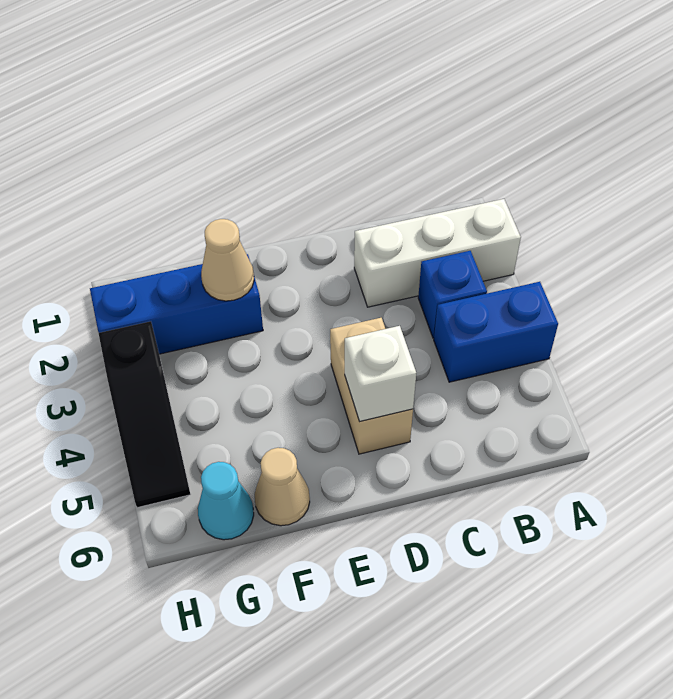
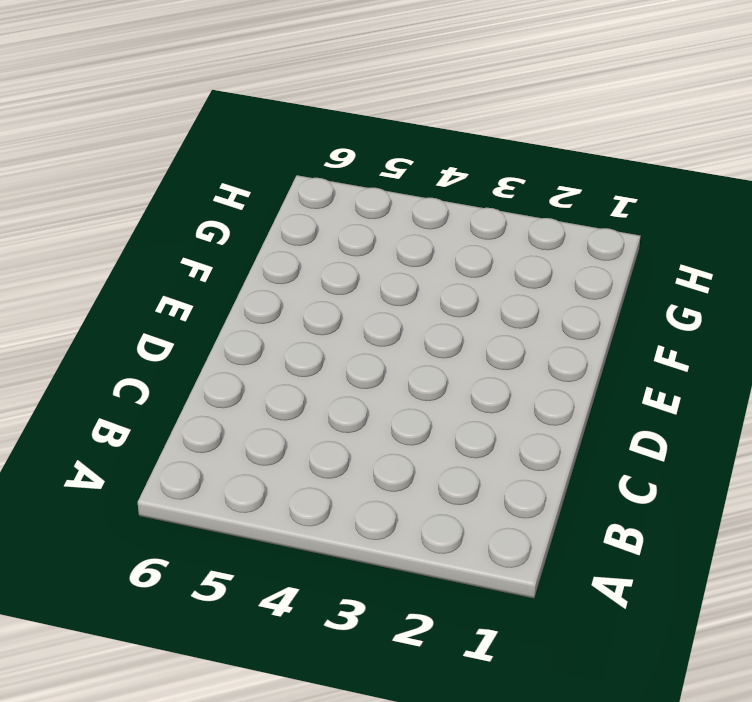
none -> white brick A2:C2 level 1
none -> blue brick A4:B4 level 1

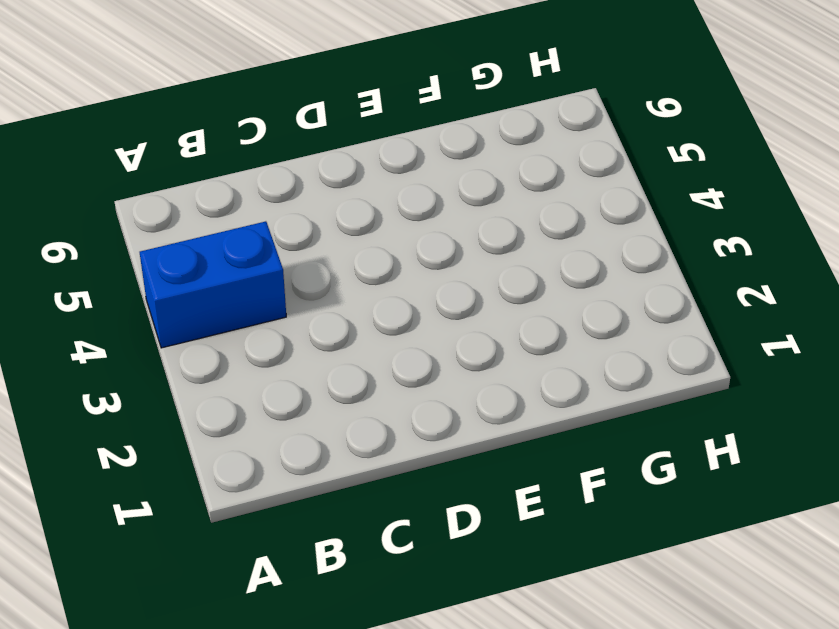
none -> white brick A2:C2 level 1
none -> blue brick B3 level 1

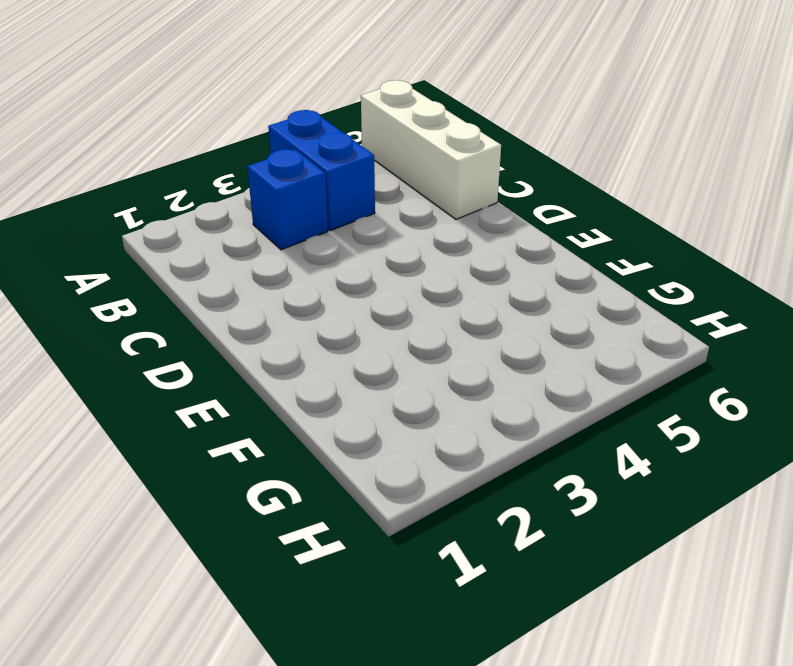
white brick A6:C6 level 1 -> white brick A2:C2 level 1
none -> tan brick D4:D5 level 1
none -> blue brick F2:H2 level 1

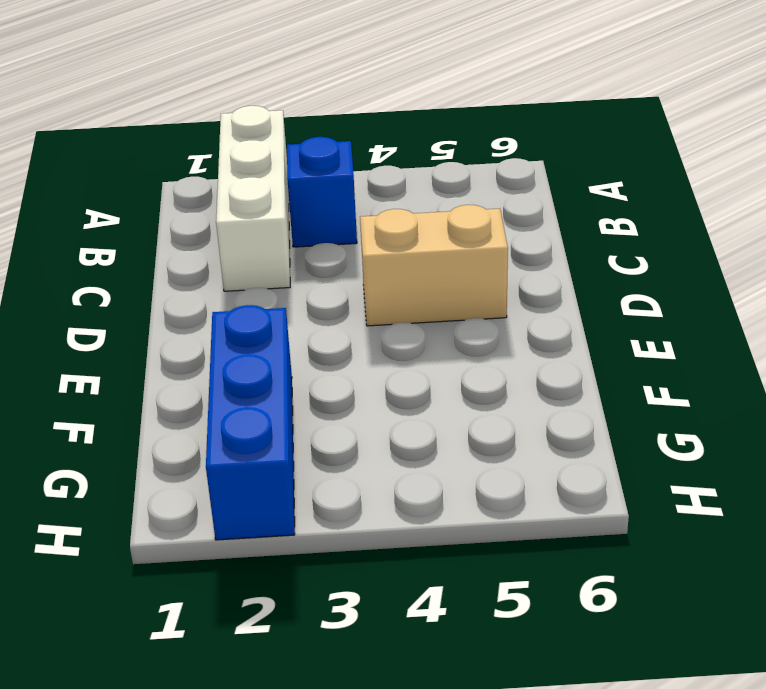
none -> blue brick A4:B4 level 1
none -> tan cone F6 level 1

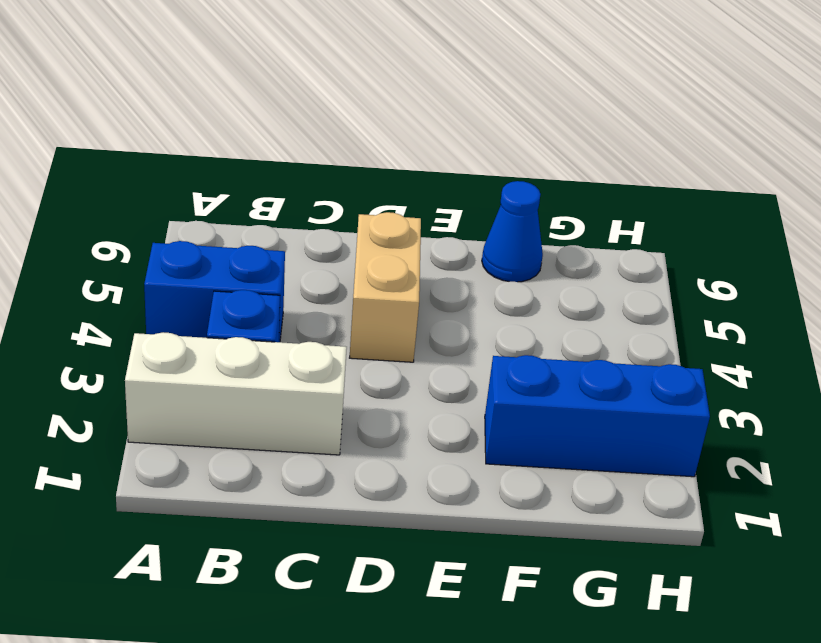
blue cone F6 level 1 -> tan cone F6 level 1
none -> cyan cone G6 level 1
none -> black slope H3:H5 level 1 top 3

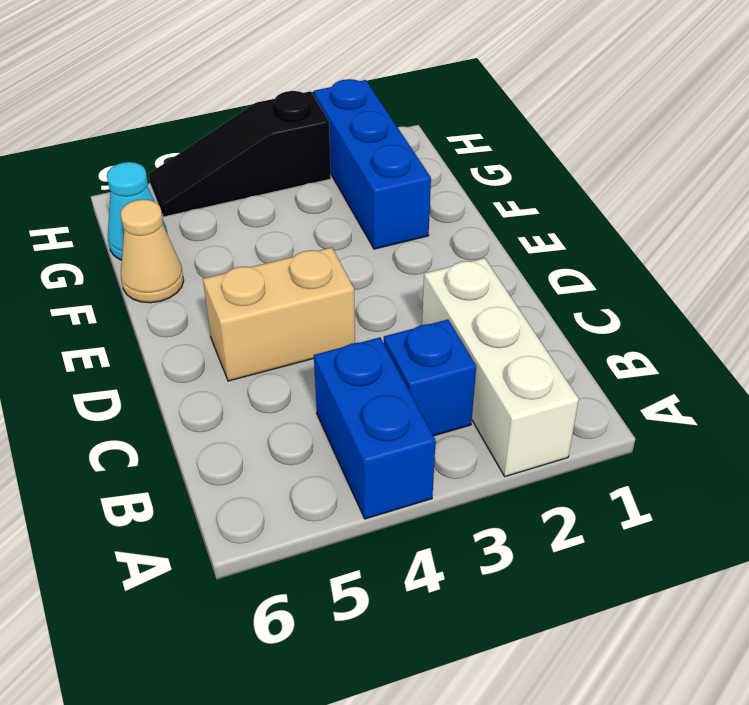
none -> white brick D5 level 2
none -> tan cone F2 level 2

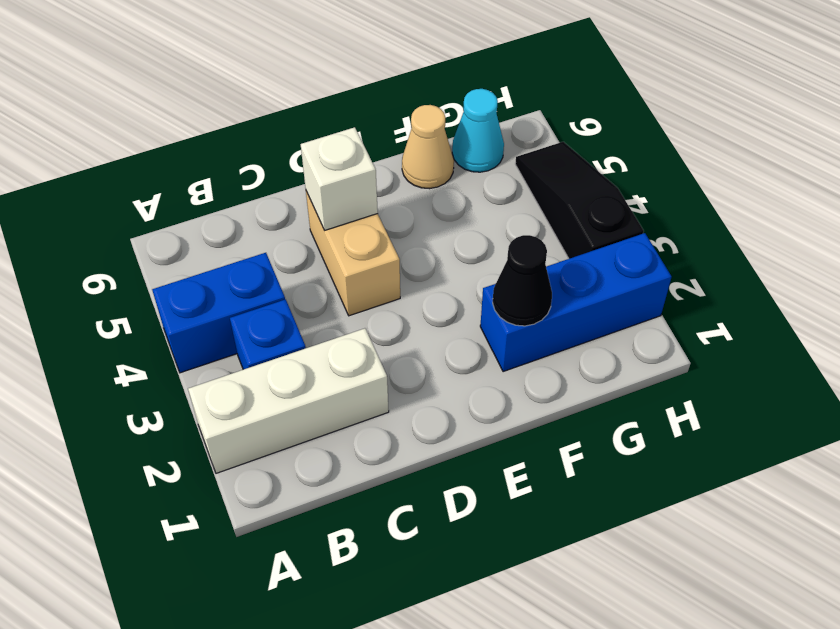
black cone F2 level 2 -> tan cone F2 level 2

